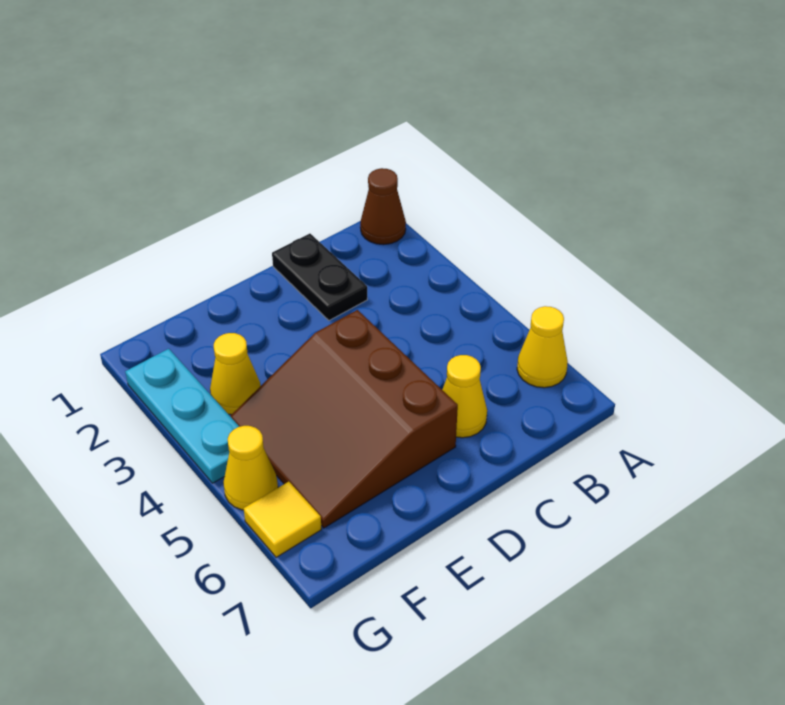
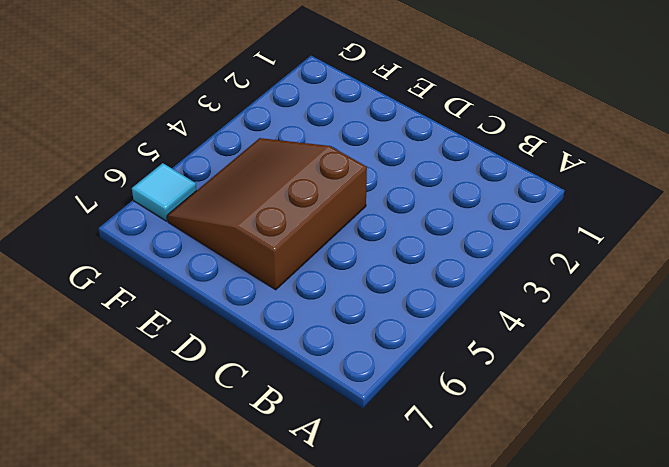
cyan tile G6 level 1 -> yellow tile G6 level 1
none -> brown cone A1 level 1
none -> yellow cone A6 level 1

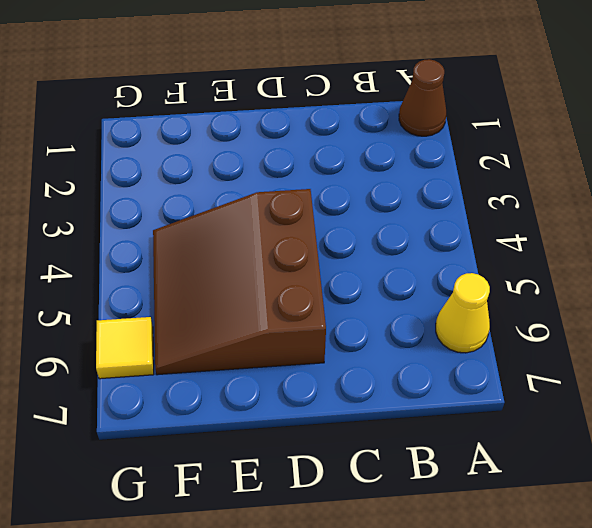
none -> black plate C1:C2 level 1
none -> yellow cone C6 level 1

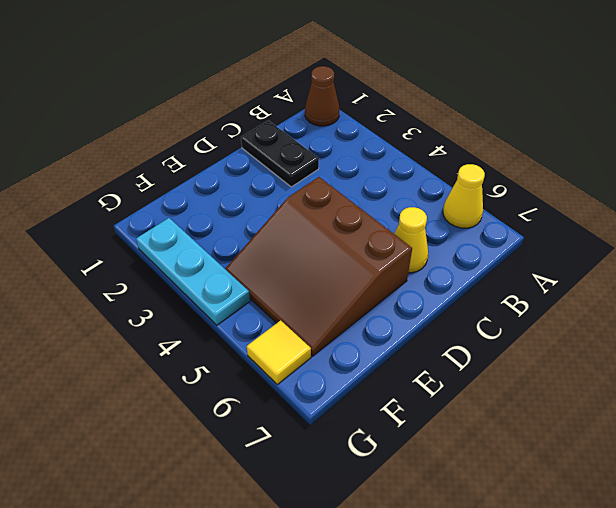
none -> yellow cone F3 level 1
none -> yellow cone G5 level 1

